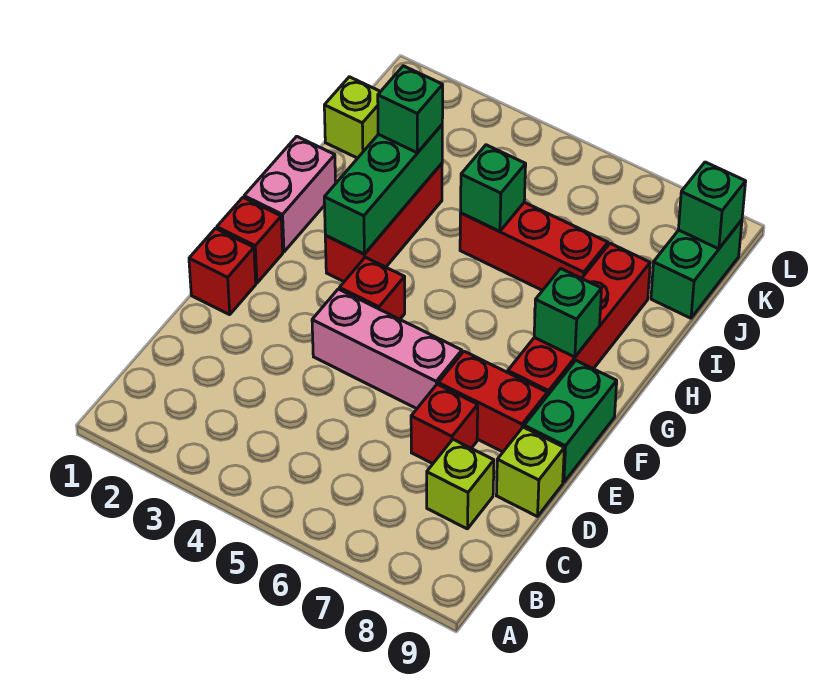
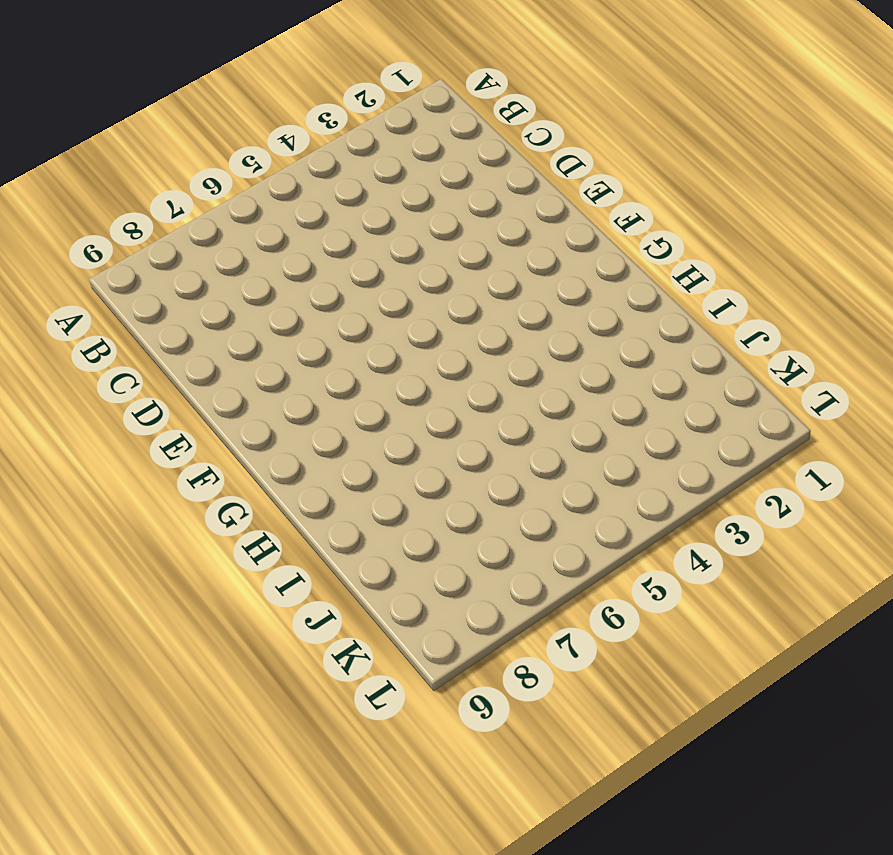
none -> lime brick C8 level 1
none -> red brick D7 level 1
none -> lime brick D9 level 1

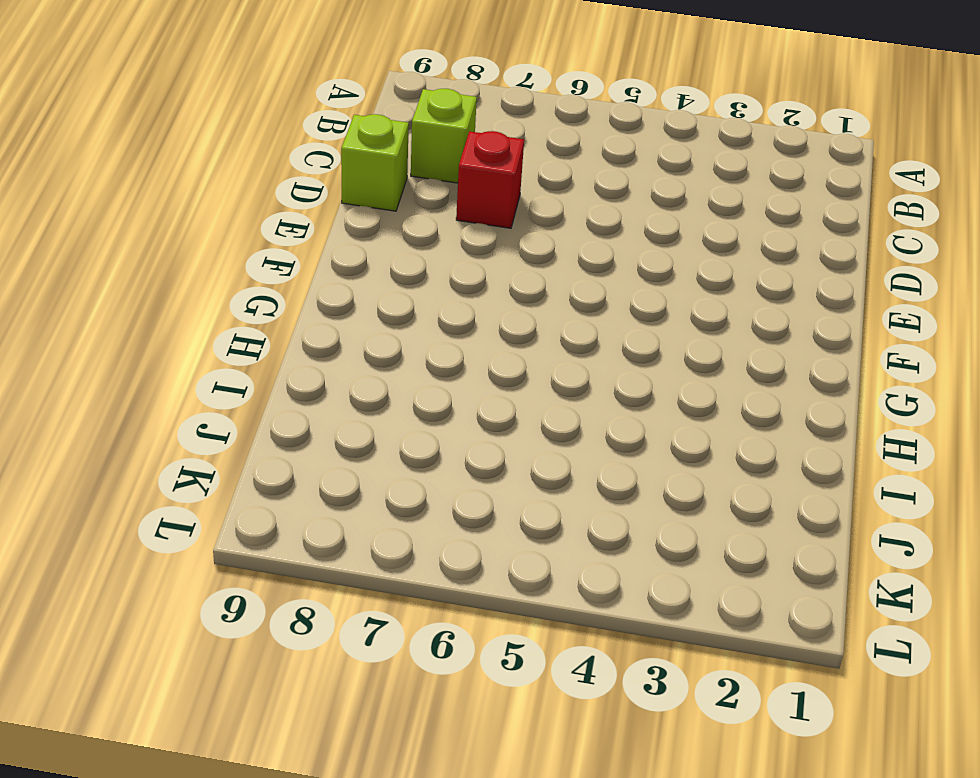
none -> red brick E1 level 1
none -> pink brick E4:E6 level 1
none -> red brick E7:E8 level 1

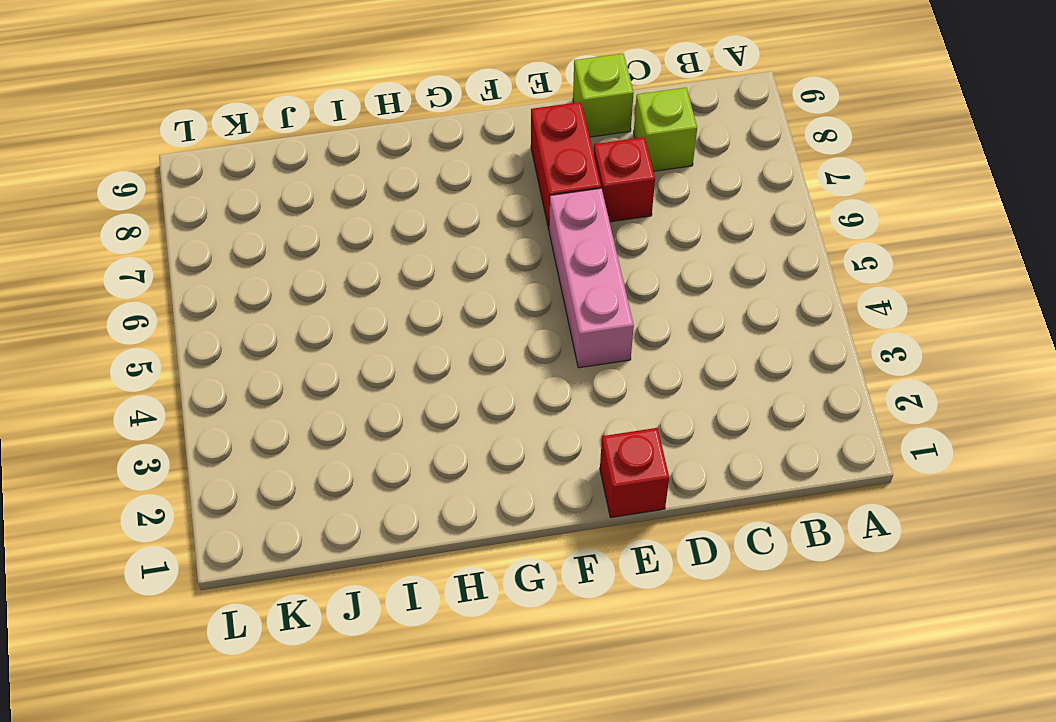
none -> green brick E9:F9 level 1
none -> red brick F1 level 1
none -> red brick F4 level 1

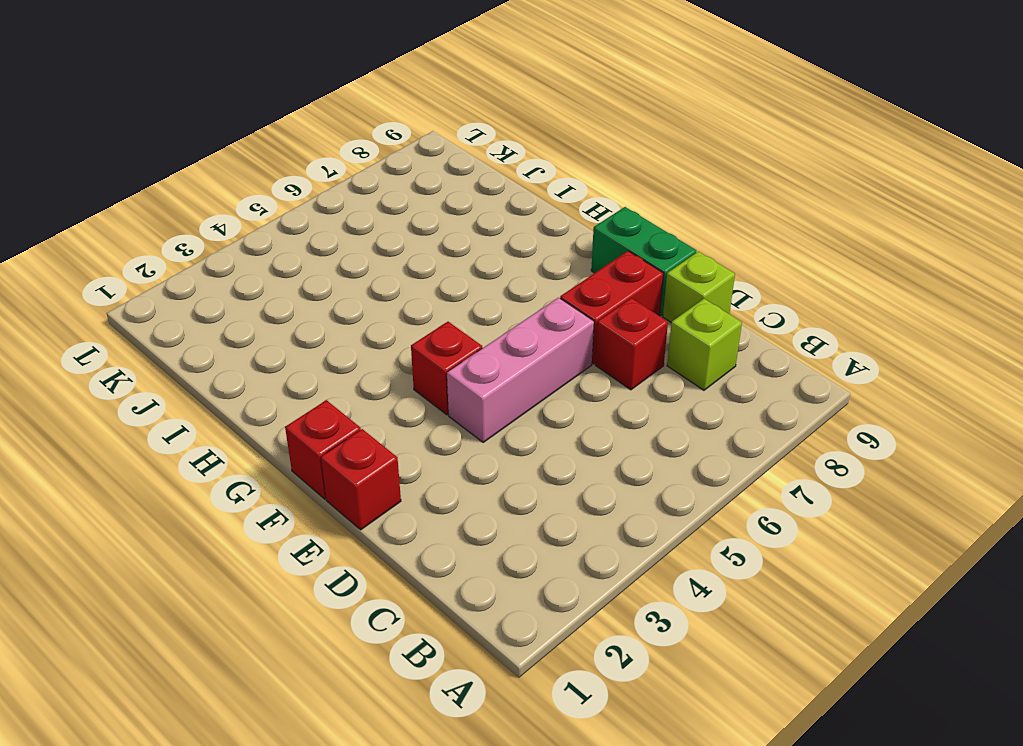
none -> red brick F8:I8 level 1
none -> pink brick G1:H1 level 1
none -> red brick G3:I3 level 1

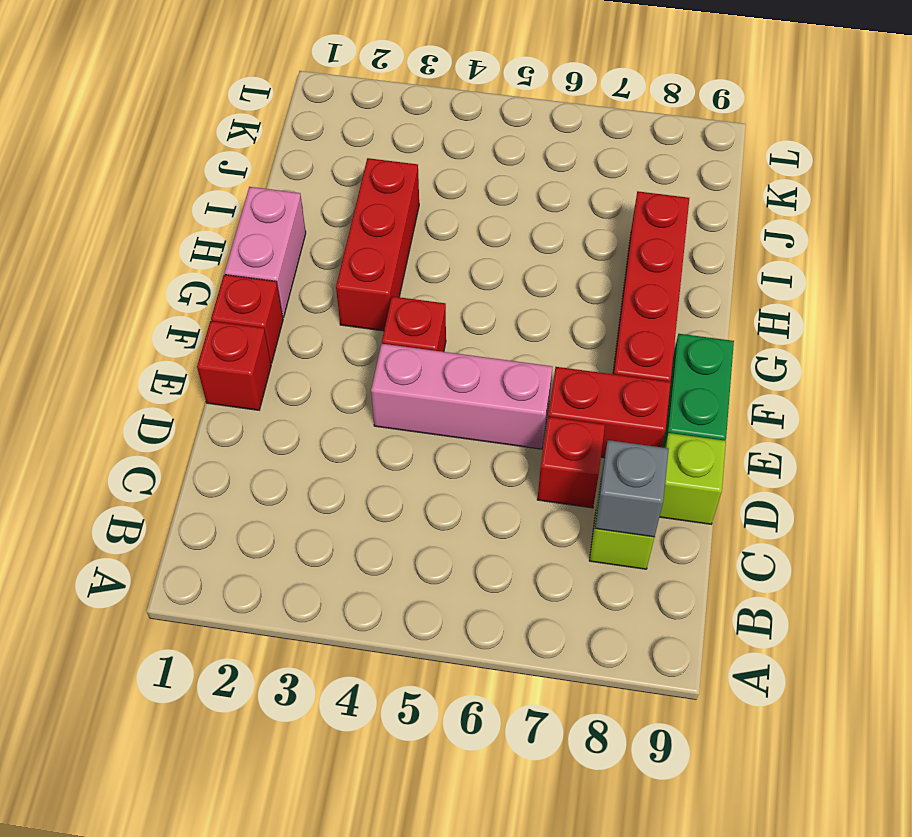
grey brick C8 level 2 -> none
none -> red brick I5:I7 level 1
none -> lime brick J1 level 1
none -> green brick J9:K9 level 1

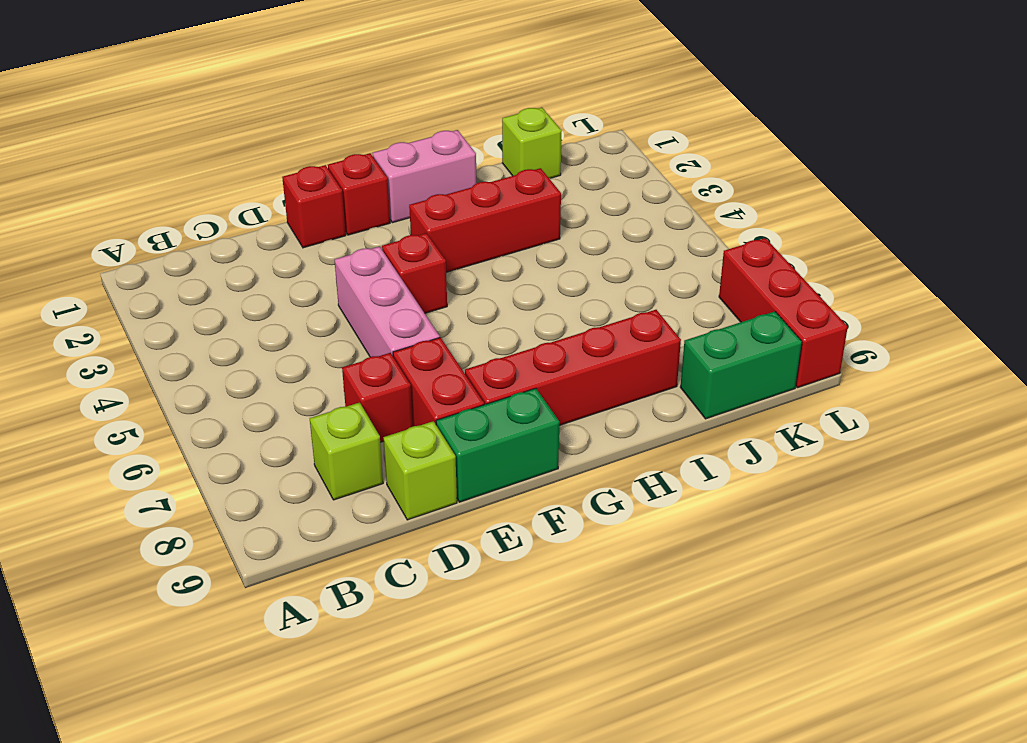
red brick L7:L9 level 1 -> red brick I5:I7 level 1
none -> green brick G3:I3 level 2
none -> green brick G8 level 2
none -> green brick I5 level 2

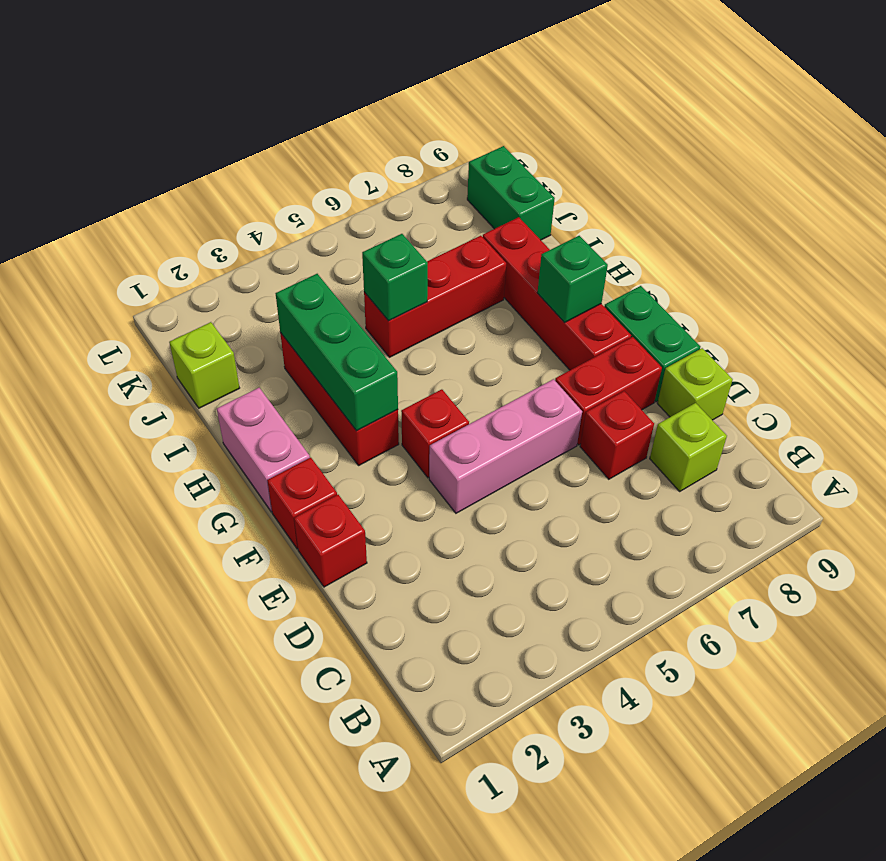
none -> green brick K9 level 2
none -> green brick I3 level 3

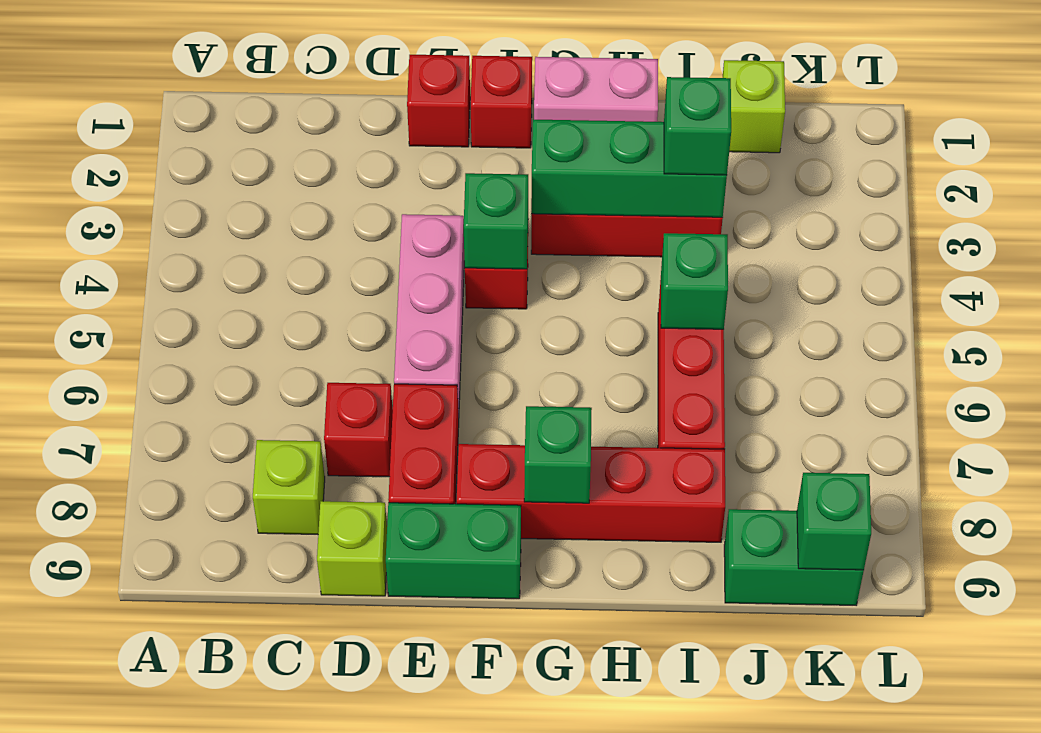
green brick F4 level 2 -> none

